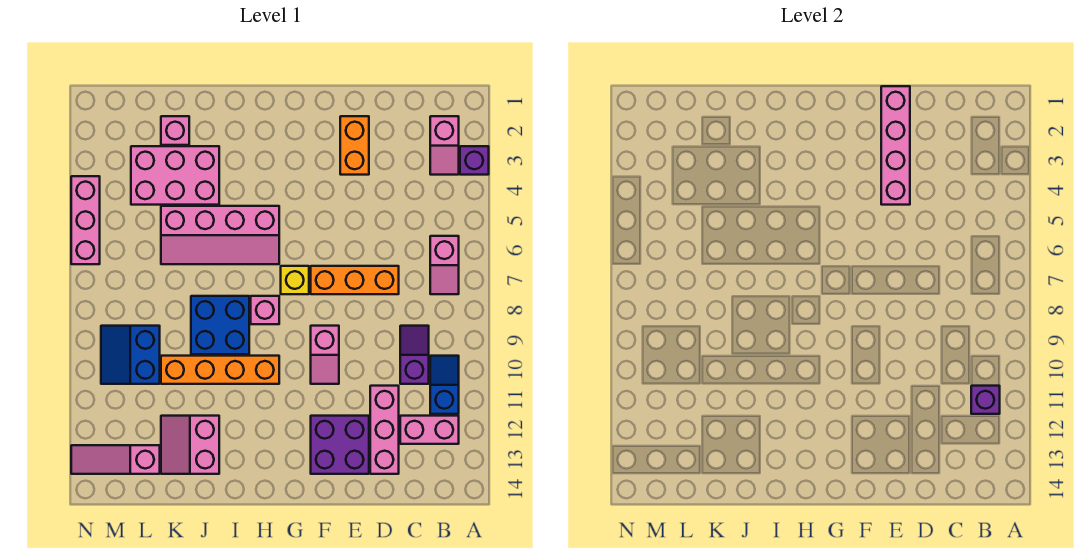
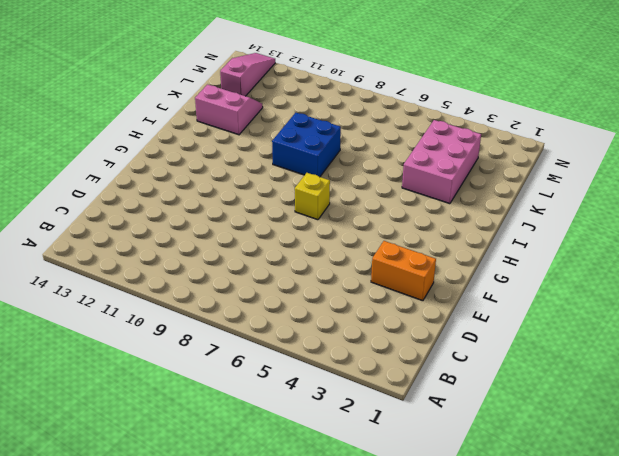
none -> purple brick A3 level 1
none -> pink slope B2:B3 level 1 top 2
none -> pink slope B6:B7 level 1 top 6

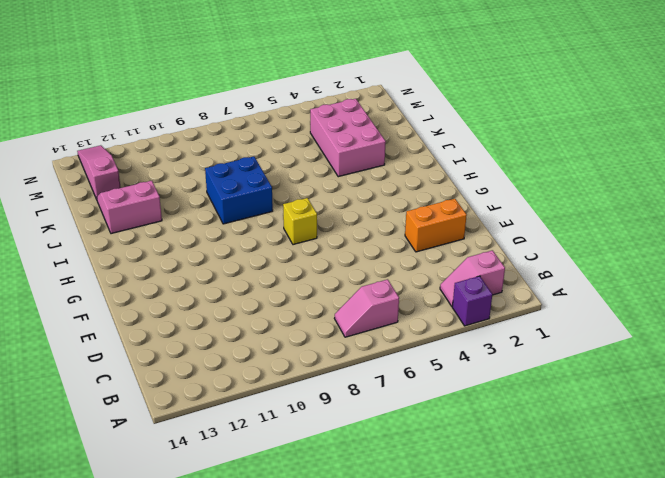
none -> blue slope B10:B11 level 1 top 11
none -> pink brick B12:C12 level 1
none -> purple slope C9:C10 level 1 top 10

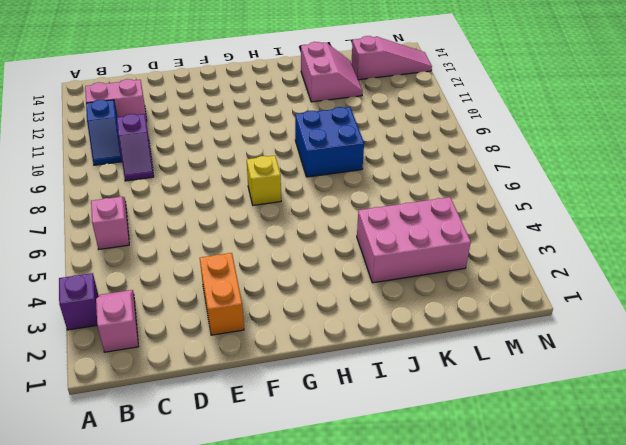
none -> orange brick D7:F7 level 1
none -> pink brick D11:D13 level 1
none -> purple brick E12:F13 level 1

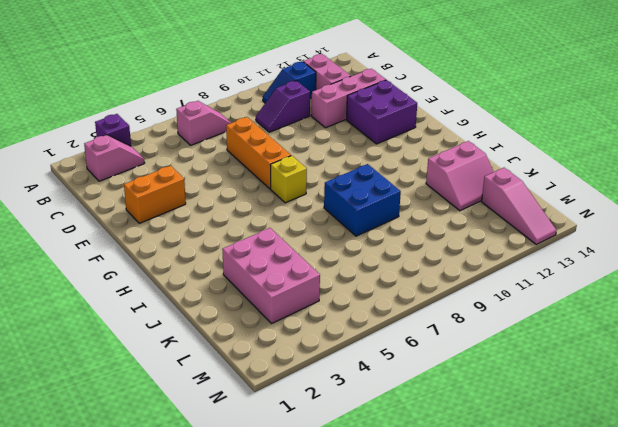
none -> pink slope F9:F10 level 1 top 9
none -> pink slope H5:K6 level 1 top 5
none -> pink brick H8 level 1

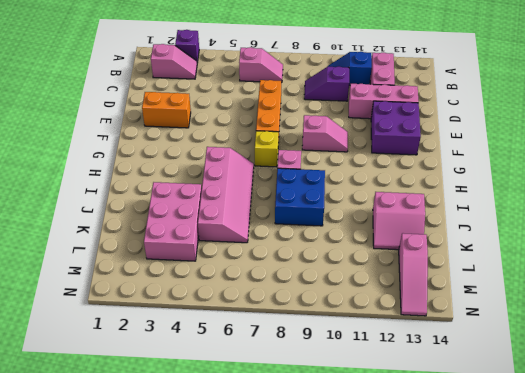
none -> orange brick H10:K10 level 1
none -> pink brick K2 level 1
none -> blue slope L9:M10 level 1 top L

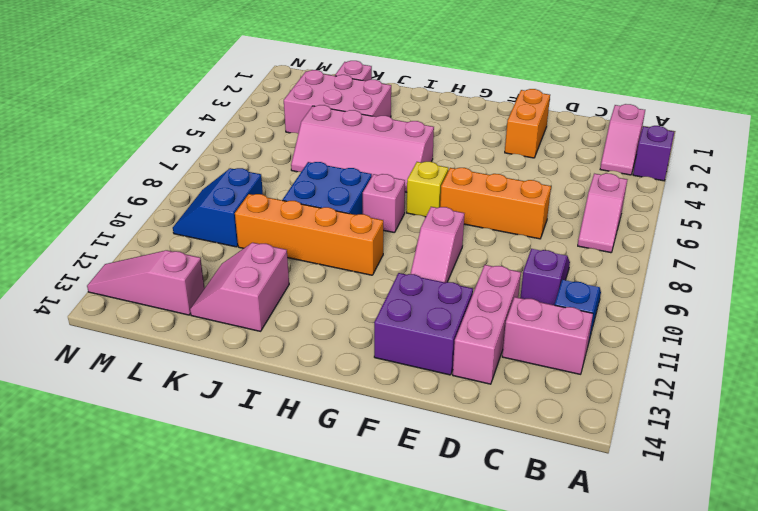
none -> pink brick N4:N6 level 1
none -> purple brick B11 level 2
none -> pink brick E1:E4 level 2

